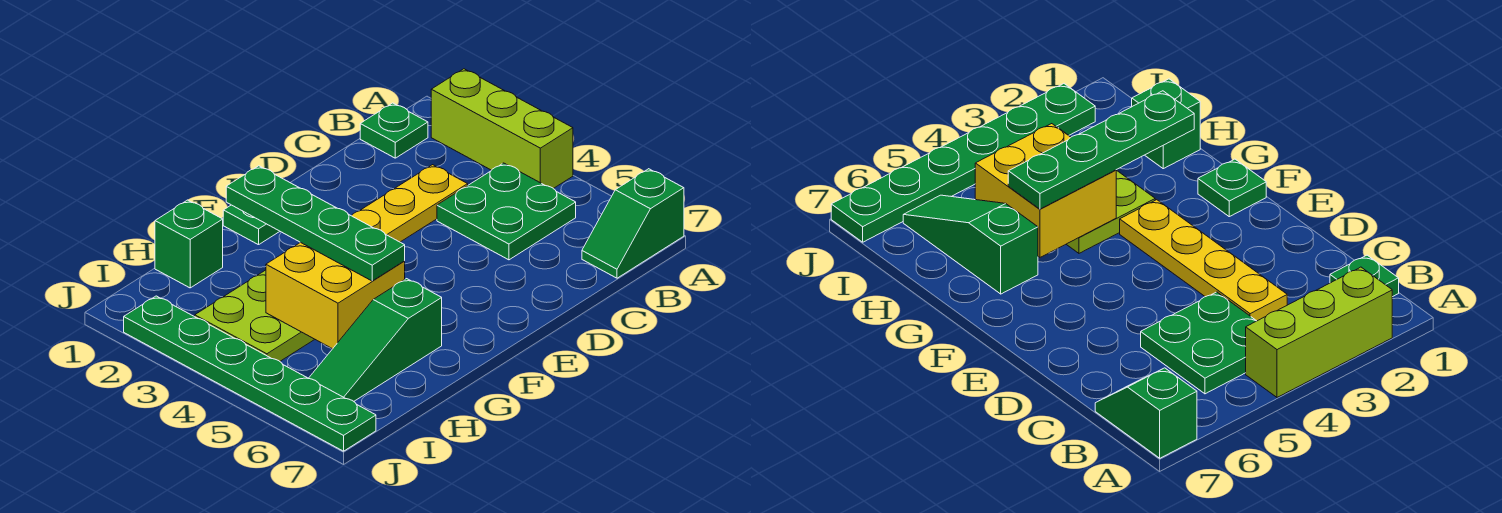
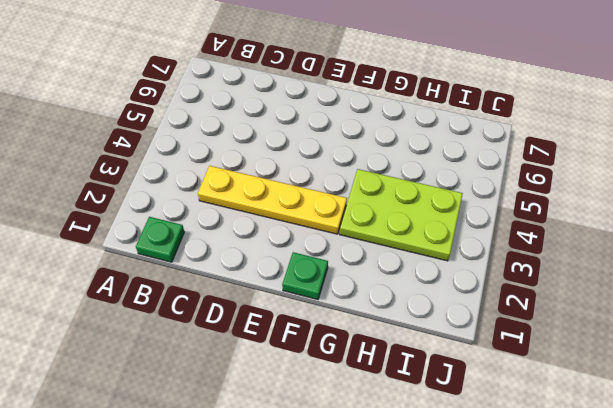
none -> lime brick A2:A4 level 1
none -> green slope A7:B7 level 1 top A
none -> green plate B4:C5 level 1

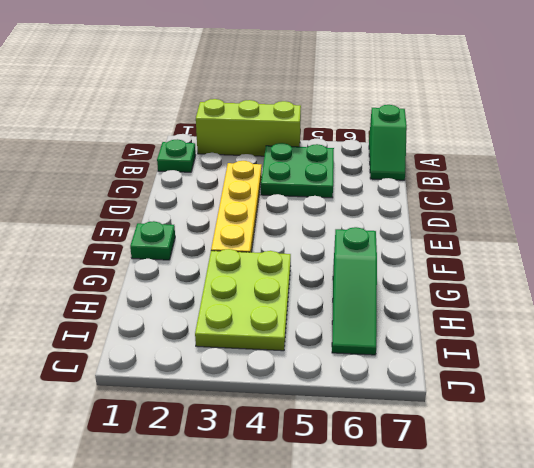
none -> green brick H1 level 1
none -> green plate J2:J7 level 1
none -> yellow brick G4:H5 level 2

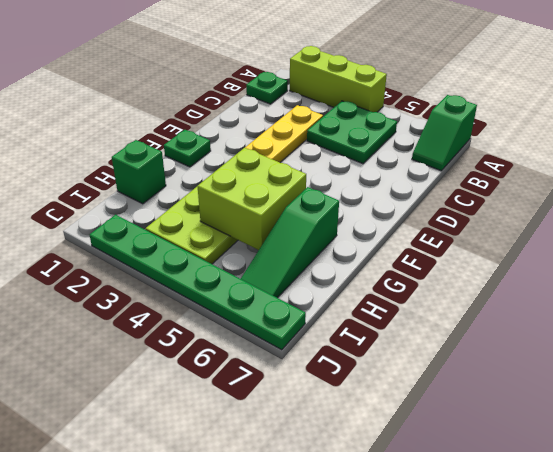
lime brick G4:H5 level 2 -> yellow brick G4:H5 level 2
none -> green plate G2:G5 level 3

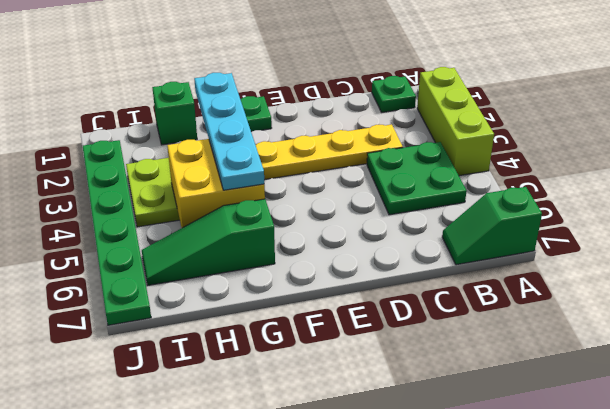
cyan plate G2:G5 level 3 -> green plate G2:G5 level 3

